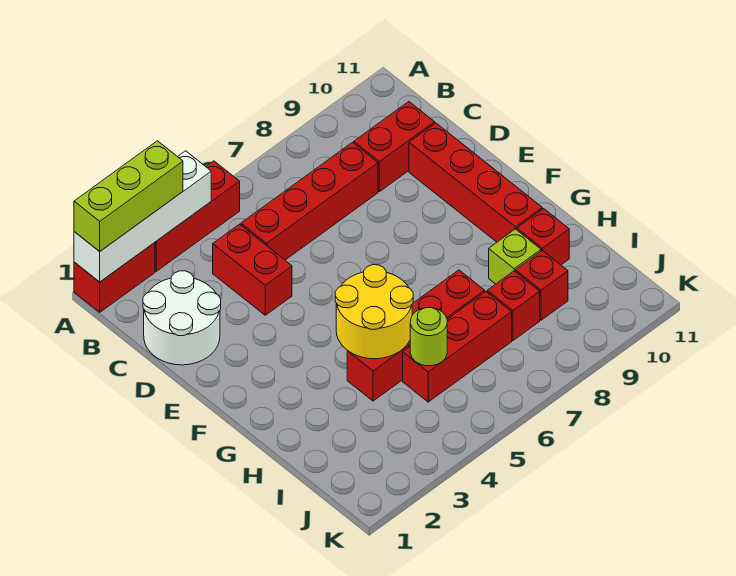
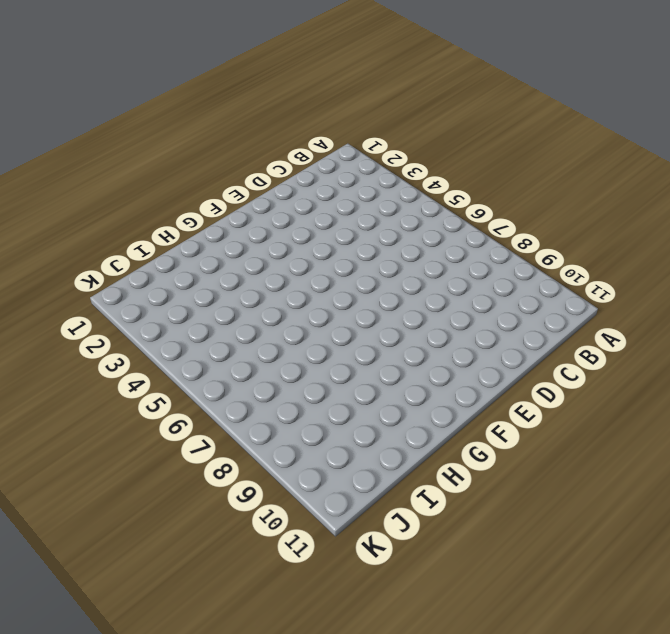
none -> red brick A1:A2 level 1
none -> red brick A3:A5 level 1
none -> white round brick C1:D2 level 1

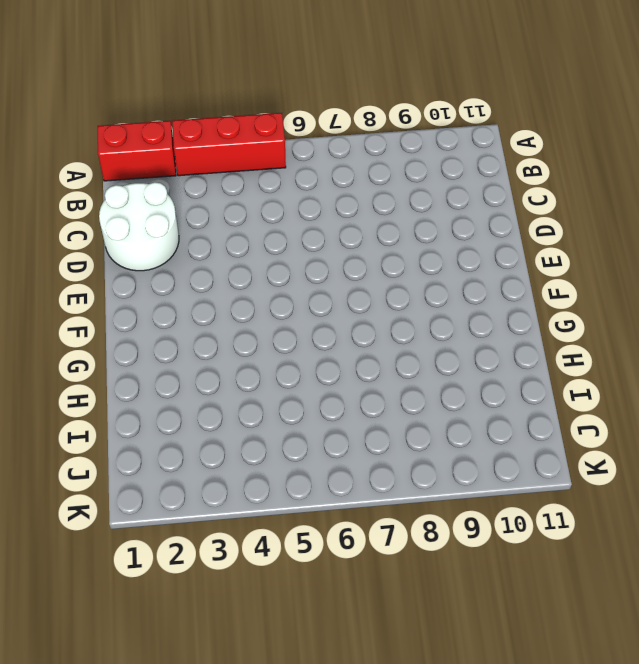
none -> red brick C4:D4 level 1
none -> red brick C5:C8 level 1
none -> red brick C9:C10 level 1

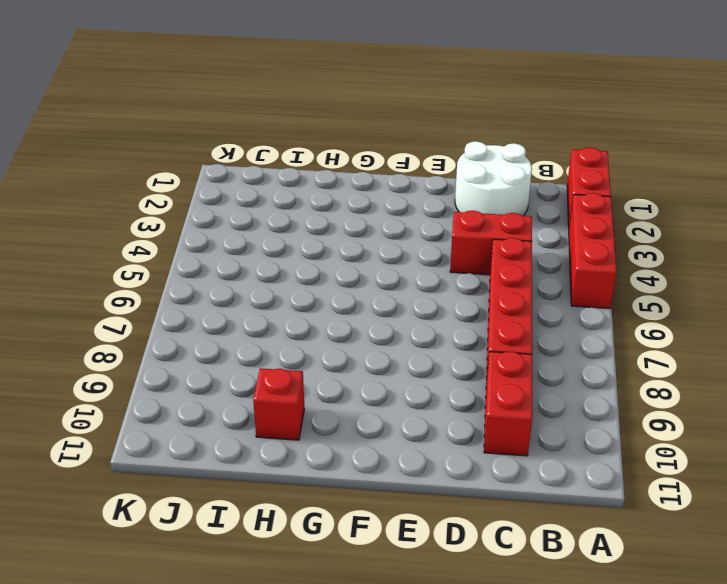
none -> red brick D10:G10 level 1
none -> red brick H4:H7 level 1
none -> lime brick H9 level 1

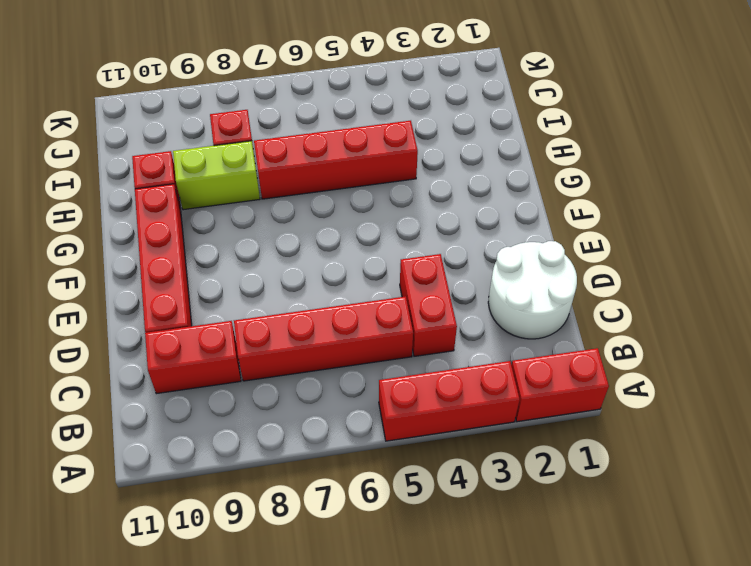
lime brick H8:H9 level 1 -> lime brick H9 level 1
none -> red brick I5:I7 level 1
none -> red brick I9 level 1
none -> white brick A1:A4 level 2

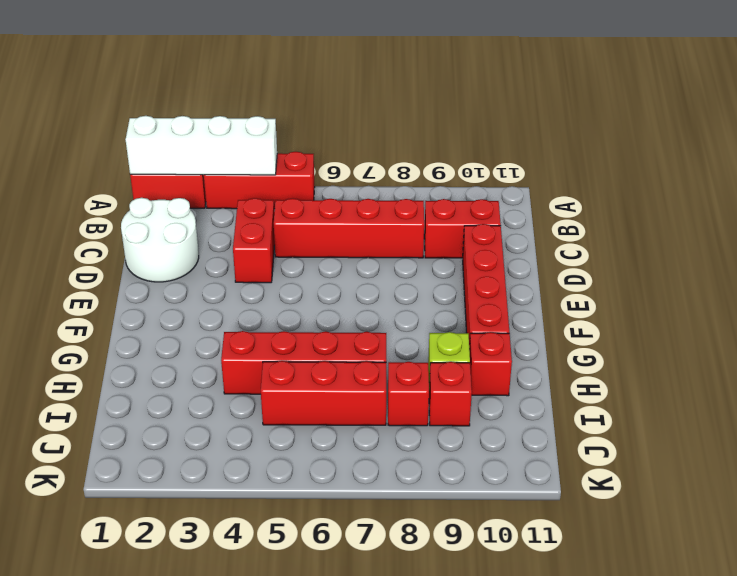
none -> yellow round brick G4:H5 level 2
none -> lime round brick I5 level 2
none -> lime brick A1:A3 level 3

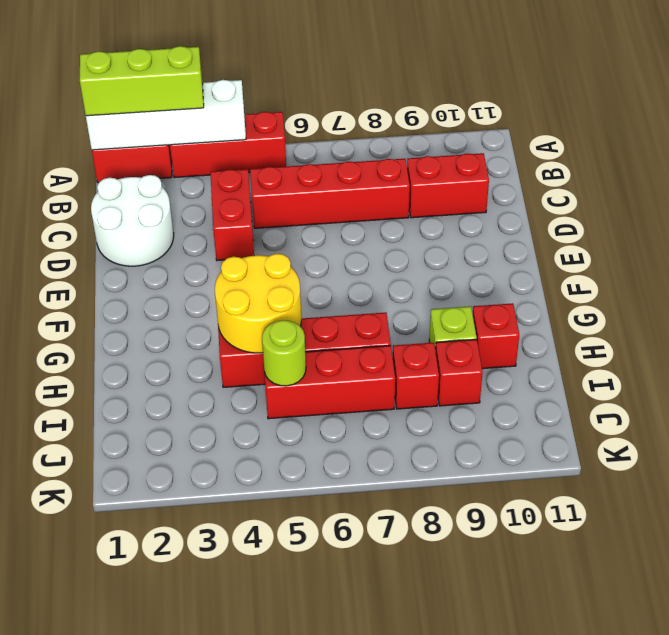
none -> red brick D10:G10 level 1

